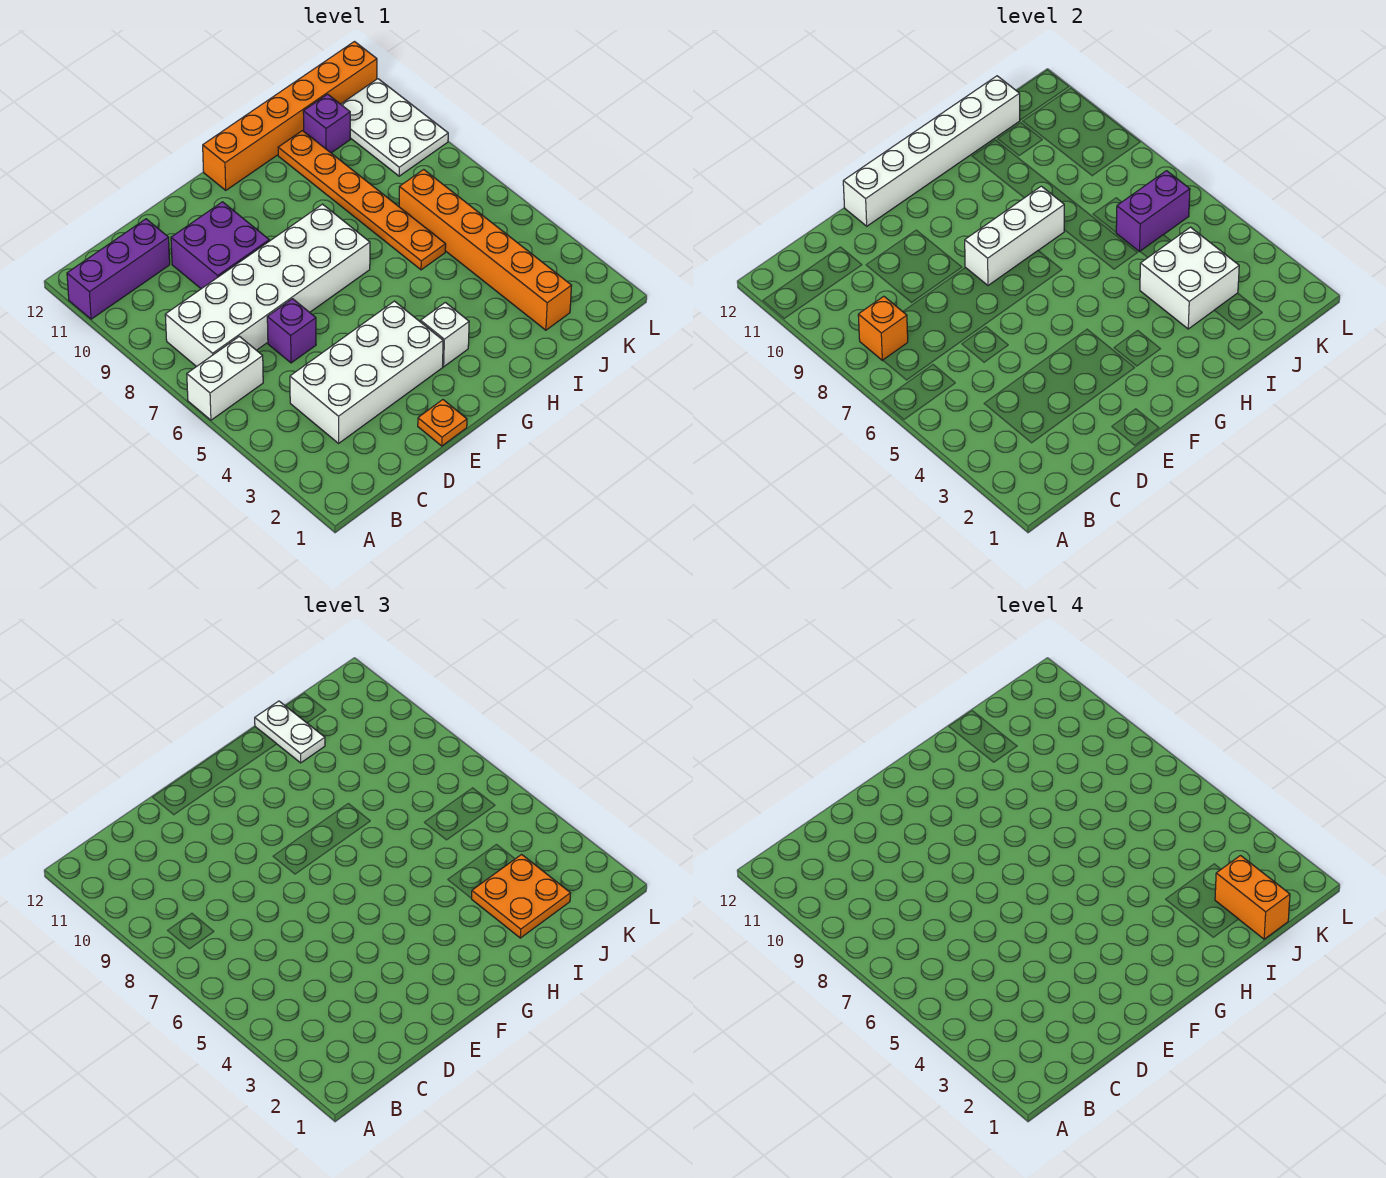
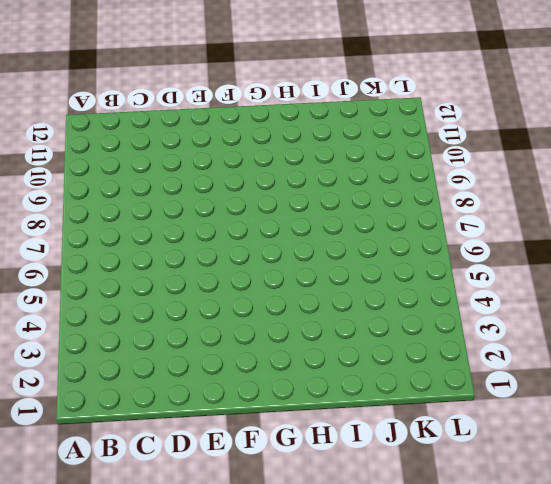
none -> white brick A6:B6 level 1
none -> purple brick A11:C11 level 1
none -> white brick B7:G8 level 1

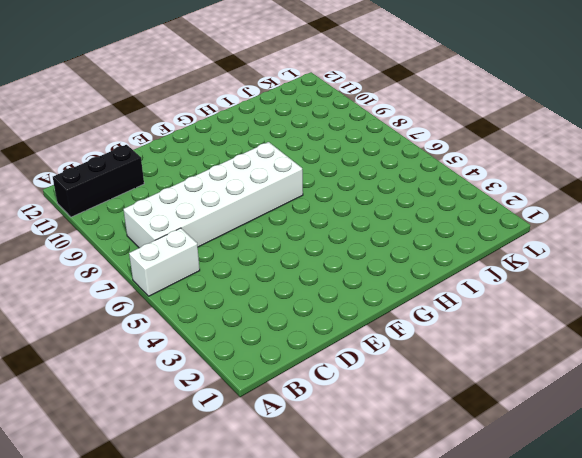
black brick A11:C11 level 1 -> purple brick A11:C11 level 1
none -> white brick C3:F4 level 1
none -> purple brick D6 level 1
none -> purple brick D9:E10 level 1

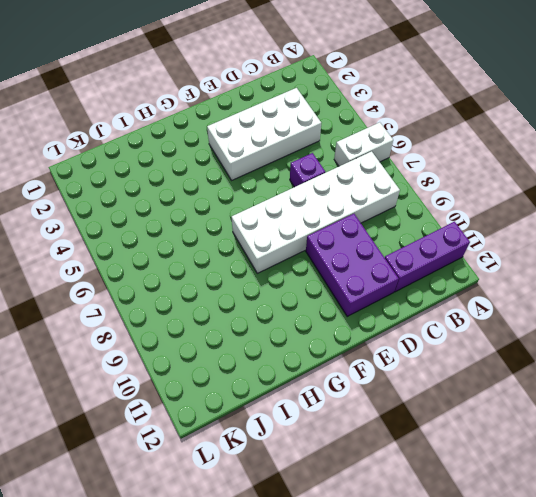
purple brick D9:E11 level 1 -> purple brick D9:E10 level 1
none -> orange plate E1 level 1
none -> white brick G3 level 1
none -> orange brick G12:L12 level 1

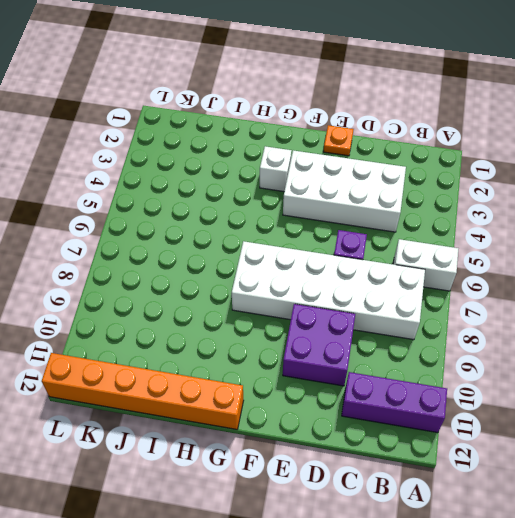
none -> orange plate I6:I11 level 1
none -> orange brick J2:J7 level 1
none -> purple brick J11 level 1

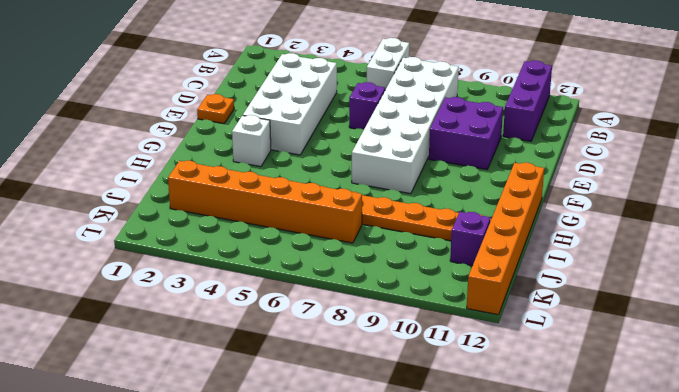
none -> white plate K9:L11 level 1
none -> orange brick B8 level 2
none -> white brick E12:J12 level 2

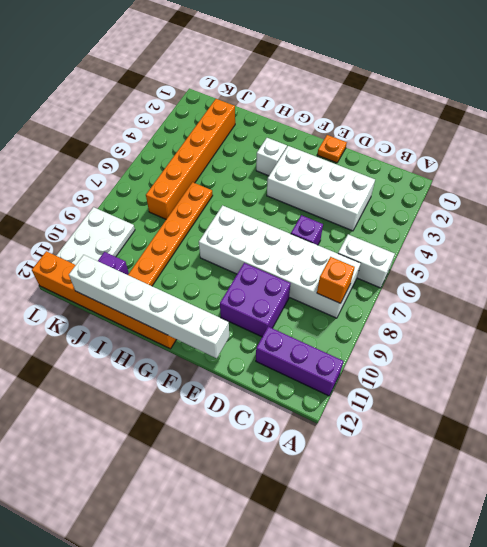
none -> white brick F8:H8 level 2
none -> white brick I3:J4 level 2
none -> purple brick J6:K6 level 2

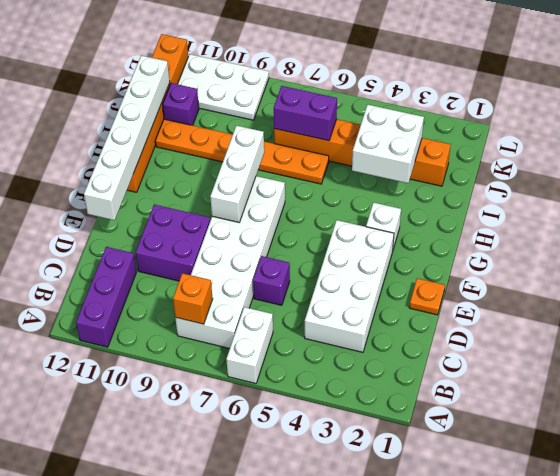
purple brick J6:J7 level 2 -> purple brick J6:K6 level 2
none -> orange plate I2:J3 level 3
none -> white plate I11:I12 level 3
none -> orange brick J1:J2 level 4

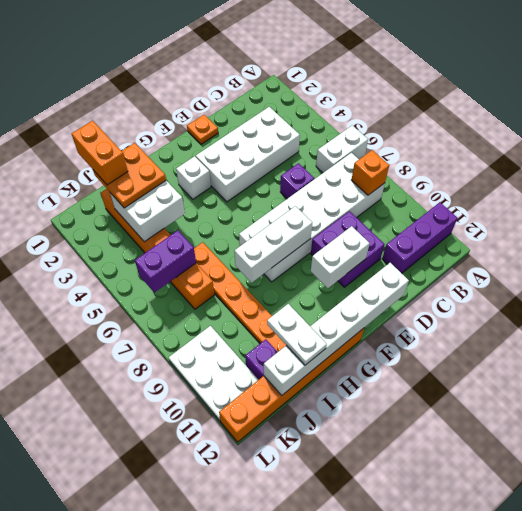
white brick E10:F10 level 2 -> none

